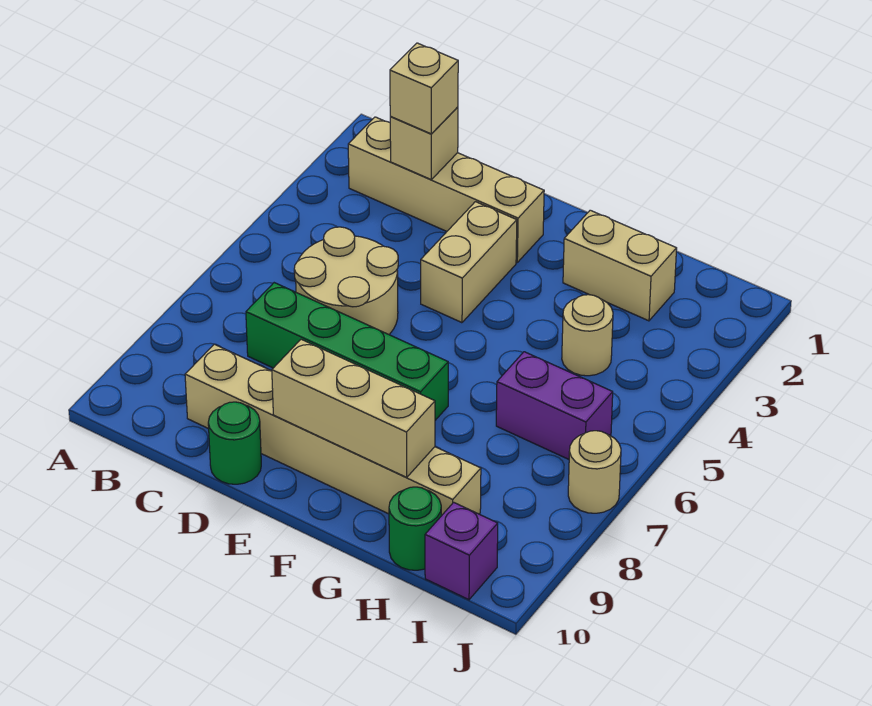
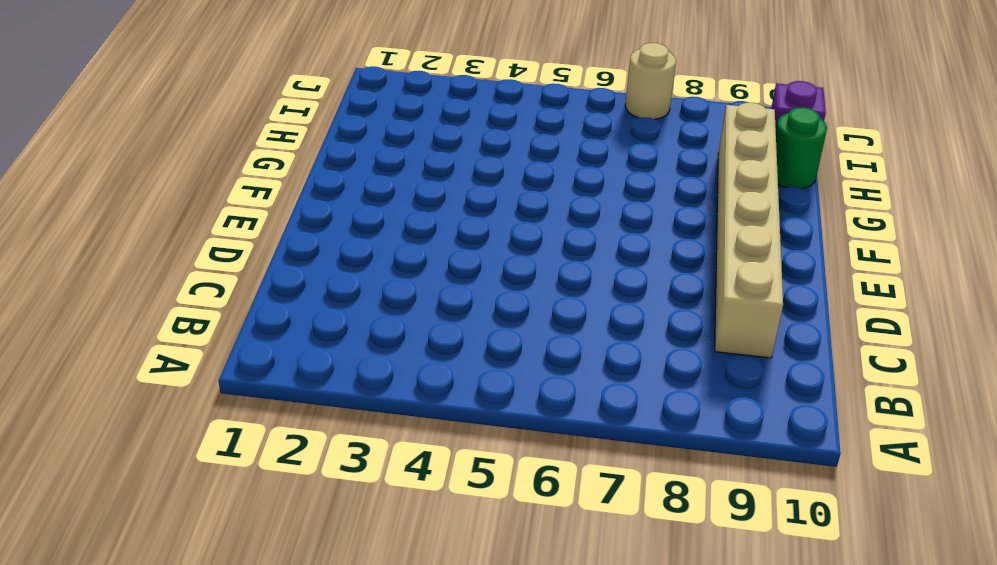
none -> tan brick B2:E2 level 1
none -> tan round brick C5:D6 level 1
none -> green brick C7:F7 level 1

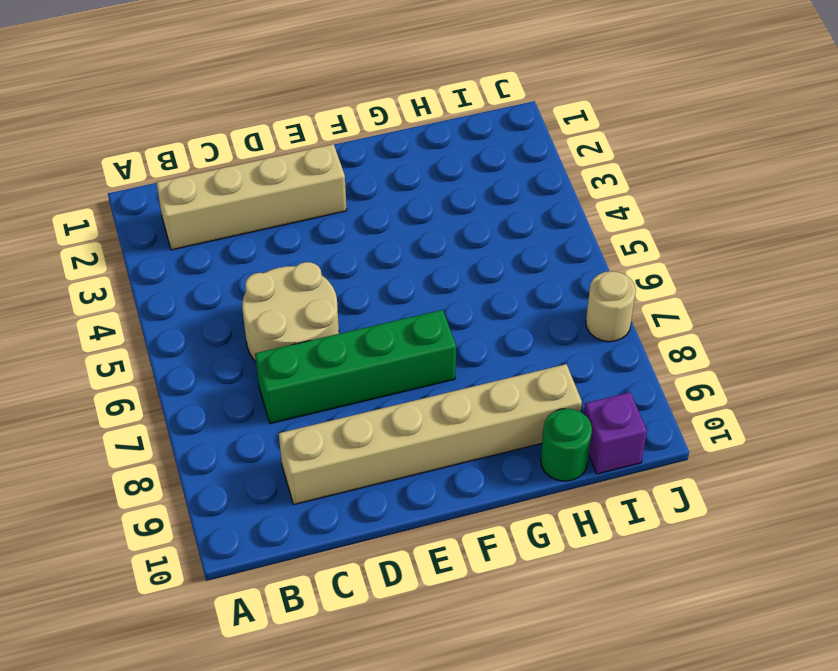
none -> green round brick D10 level 1
none -> tan brick E3:E4 level 1
none -> tan brick G2:H2 level 1

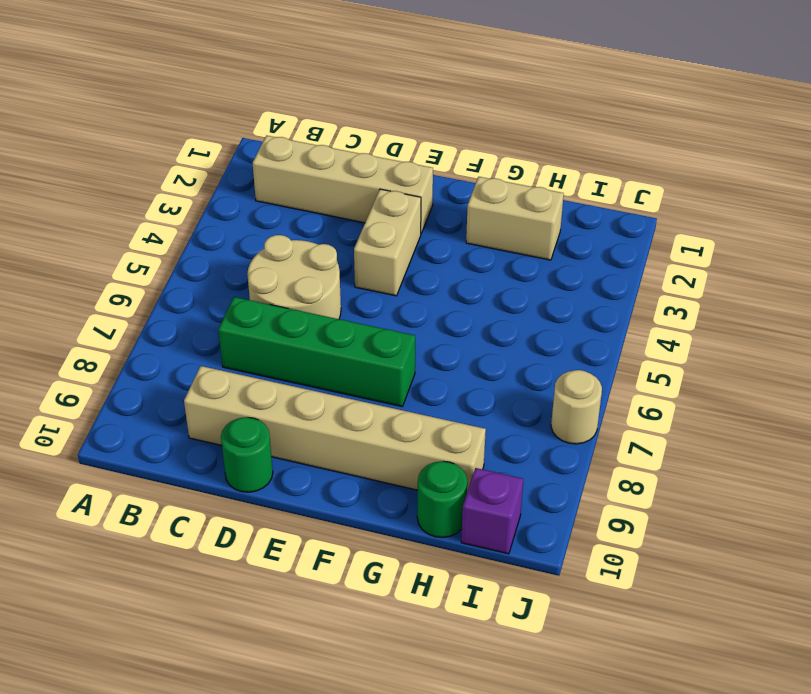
none -> tan round brick H4 level 1
none -> purple brick H6:I6 level 1
none -> tan brick C2 level 2

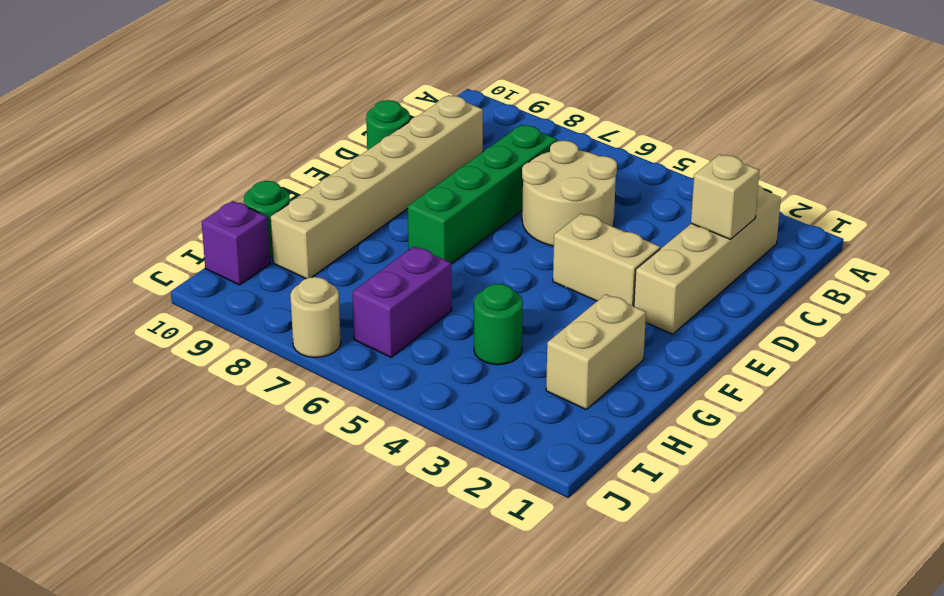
green round brick H4 level 1 -> tan round brick H4 level 1
none -> tan brick E9:G9 level 2
none -> tan brick C2 level 3

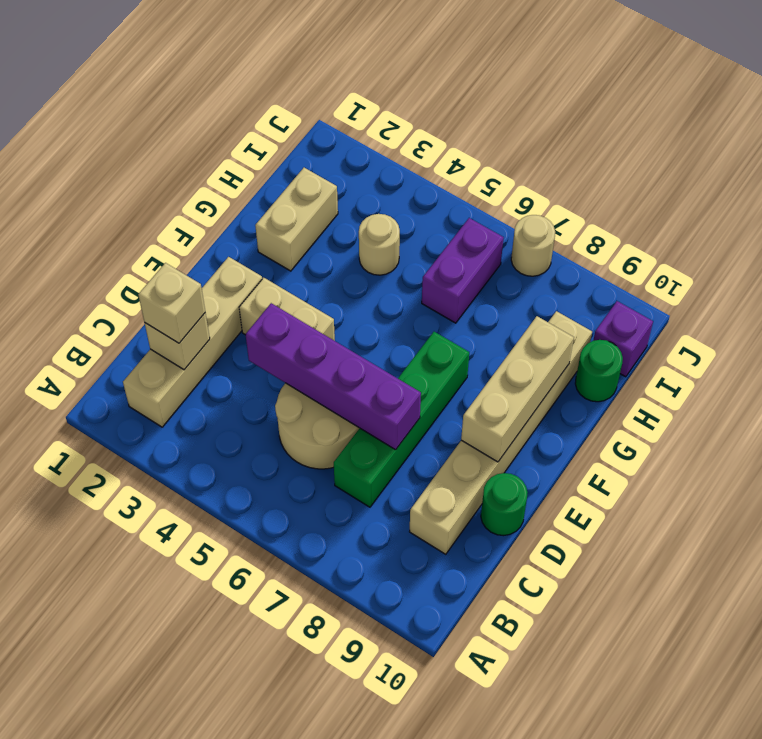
purple brick D4:D7 level 2 -> none

